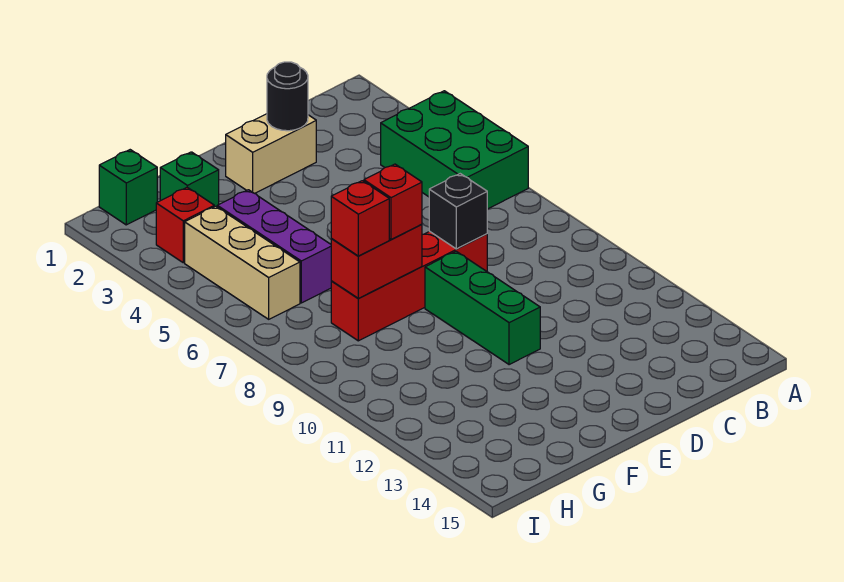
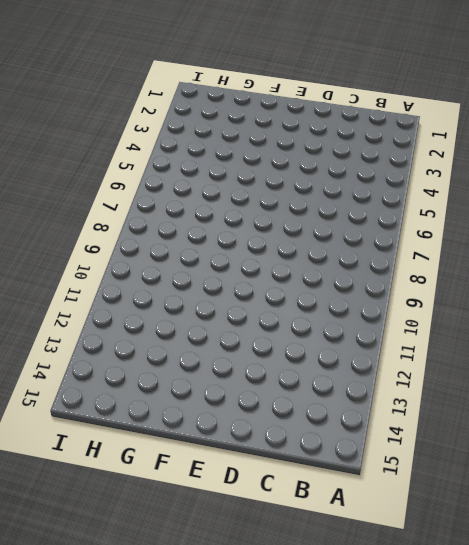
none -> green brick A4:B6 level 1
none -> tan brick D2:E2 level 1
none -> red brick D8:G8 level 1

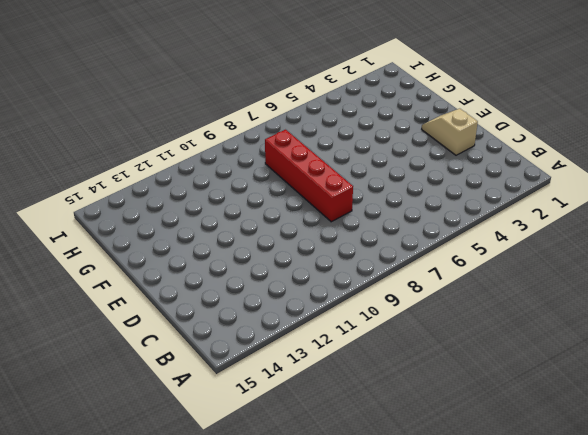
tan slope D2:E2 level 1 top D -> tan brick D2:E2 level 1
none -> green brick A4:B6 level 1
none -> green brick E9:E11 level 1
none -> green brick G2 level 1

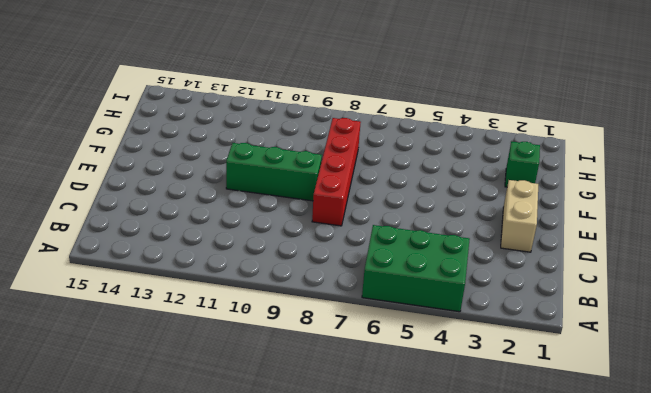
none -> purple brick G4:G6 level 1
none -> green brick H1 level 1
none -> red brick H3 level 1

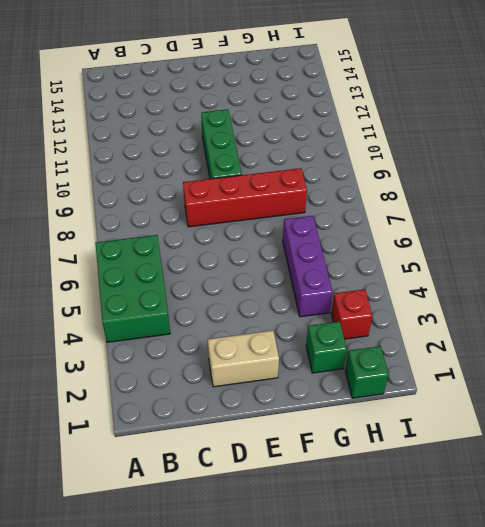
none -> tan brick H4:H6 level 1
none -> black round brick D2 level 2
none -> black brick D8 level 2

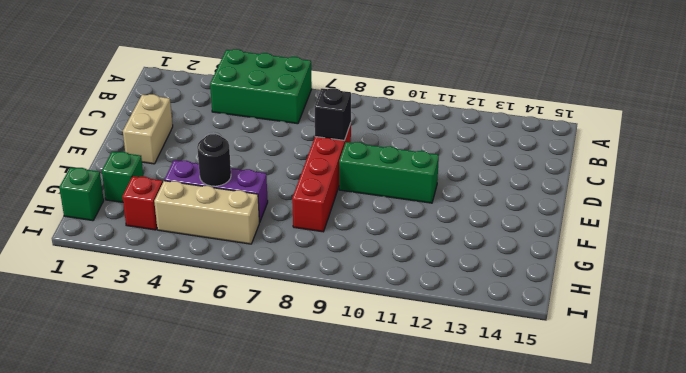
black round brick G5 level 2 -> black round brick D2 level 2
none -> red brick F8:G8 level 2
none -> red brick F8 level 3
none -> red brick G8 level 3

